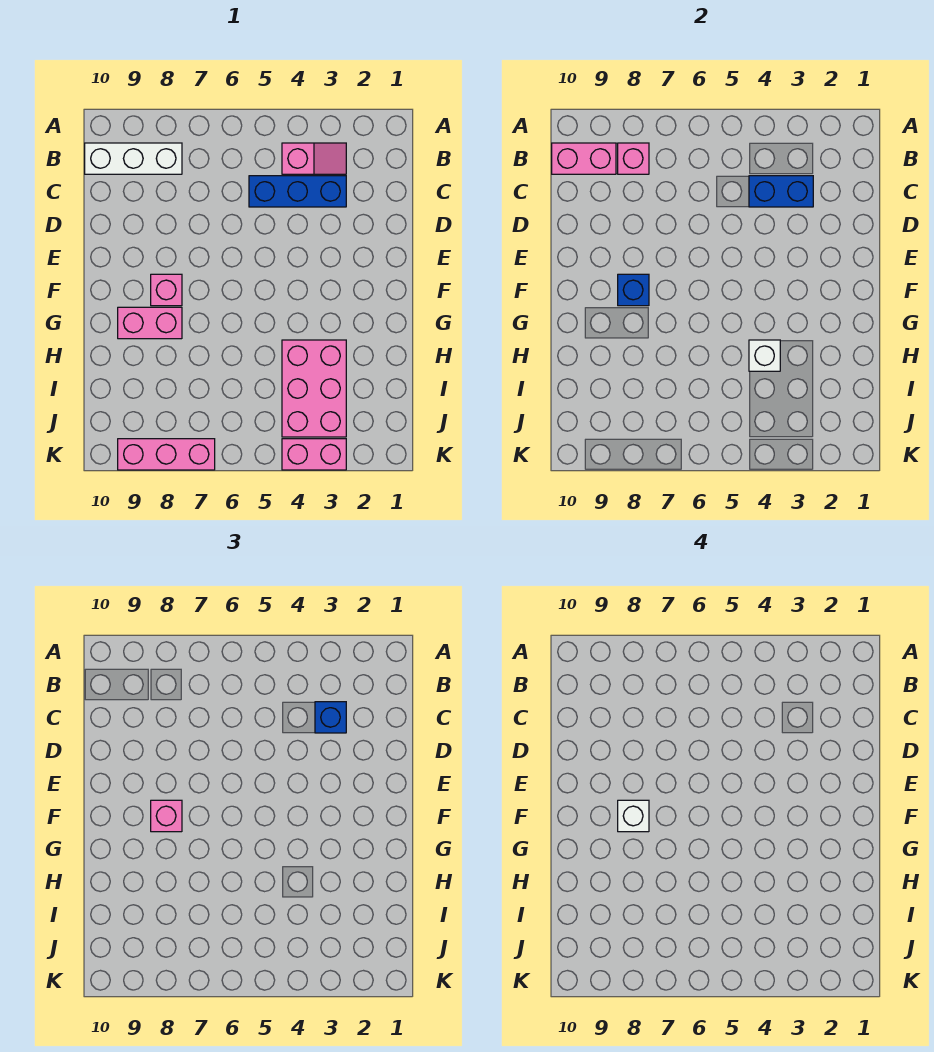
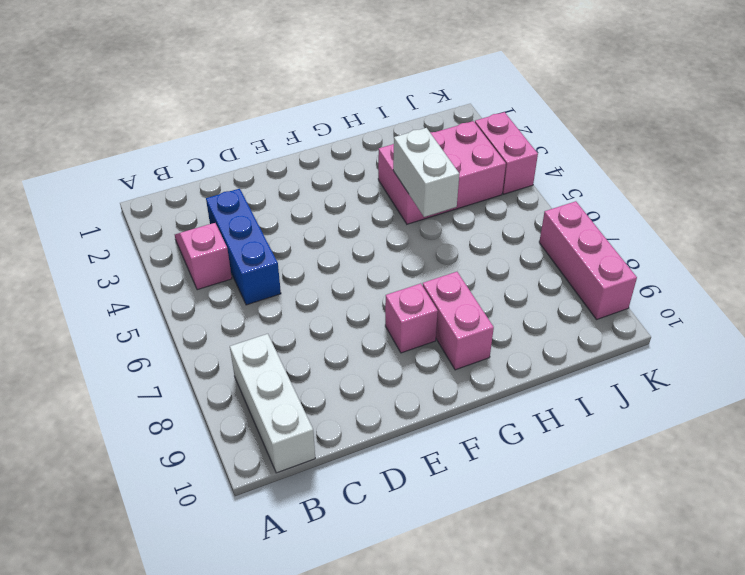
white brick H4:H5 level 2 -> white brick H4 level 2
none -> pink brick B8 level 2
none -> pink brick B9:B10 level 2
none -> blue brick C3:C4 level 2

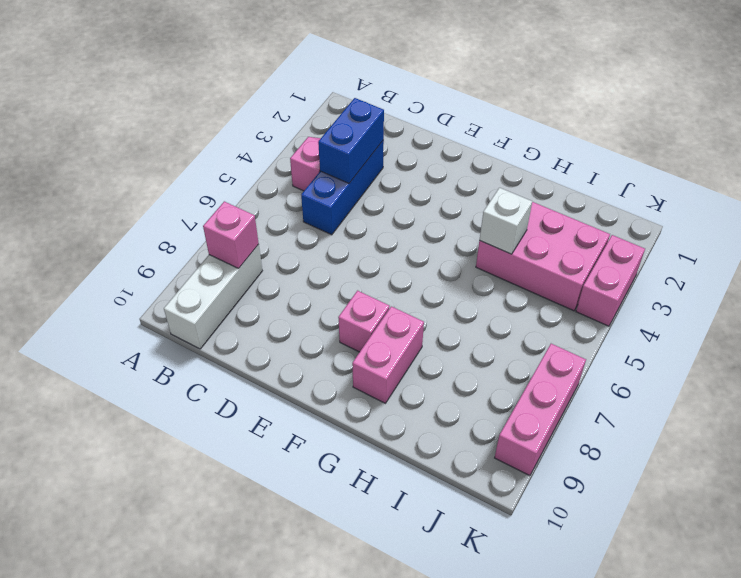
none -> pink brick B9:B10 level 2
none -> blue brick F8 level 2
none -> blue brick C3 level 3

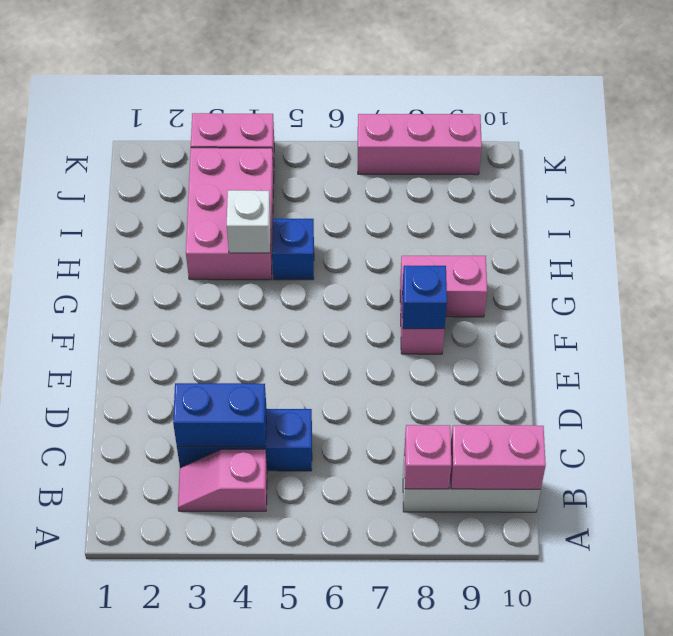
blue brick H5 level 1 -> blue brick C3 level 3
none -> pink brick F8 level 3
none -> white brick F8 level 4

